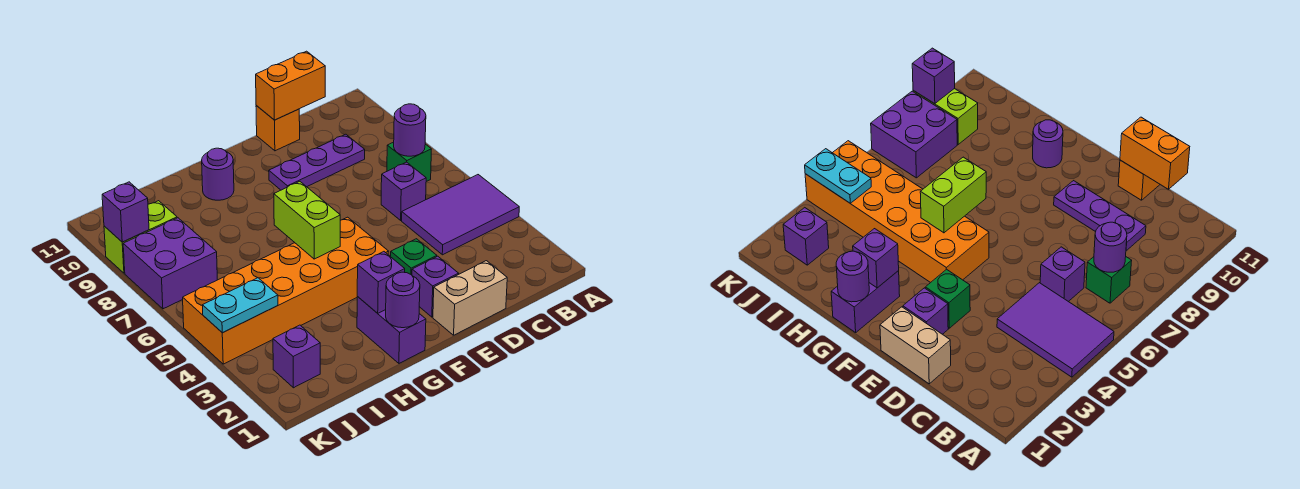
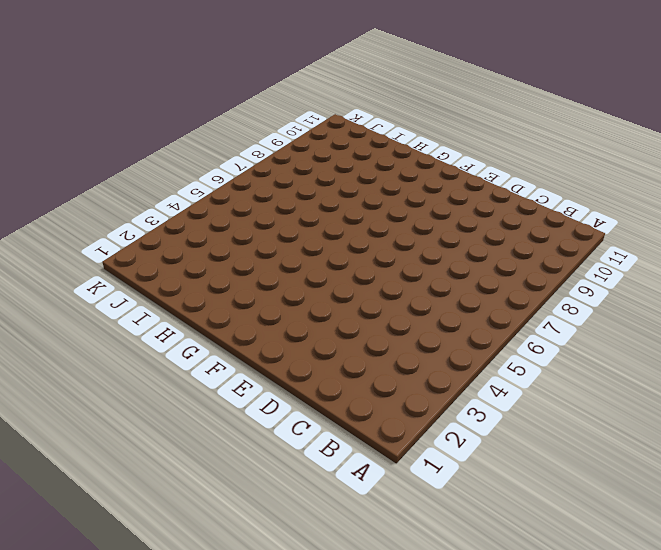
none -> purple tile A4:C5 level 1
none -> green brick B7 level 1
none -> purple brick C6 level 1

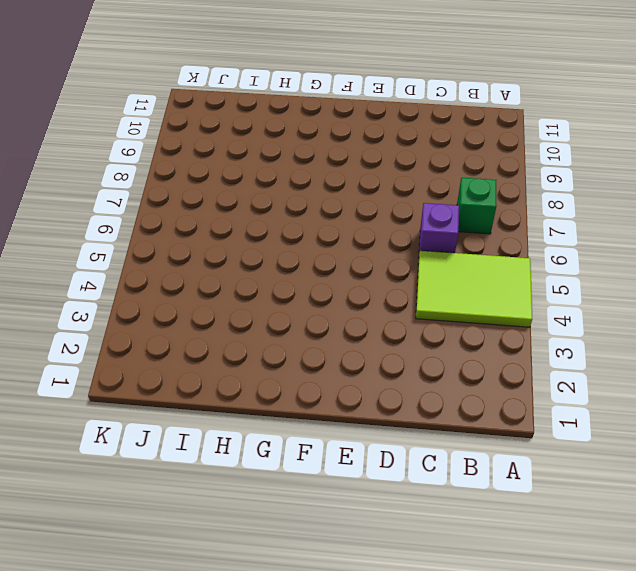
lime tile A4:C5 level 1 -> purple tile A4:C5 level 1
none -> purple plate C9:E9 level 1
none -> tan brick D1:E1 level 1
none -> orange brick D11 level 1

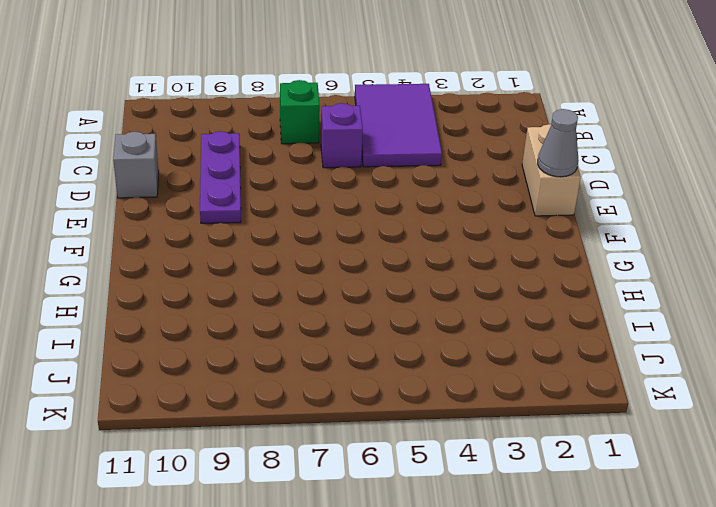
grey brick D11 level 1 -> orange brick D11 level 1
grey cone E1 level 2 -> none
none -> purple brick E2 level 1
none -> green brick E3 level 1
none -> orange brick F4:K5 level 1

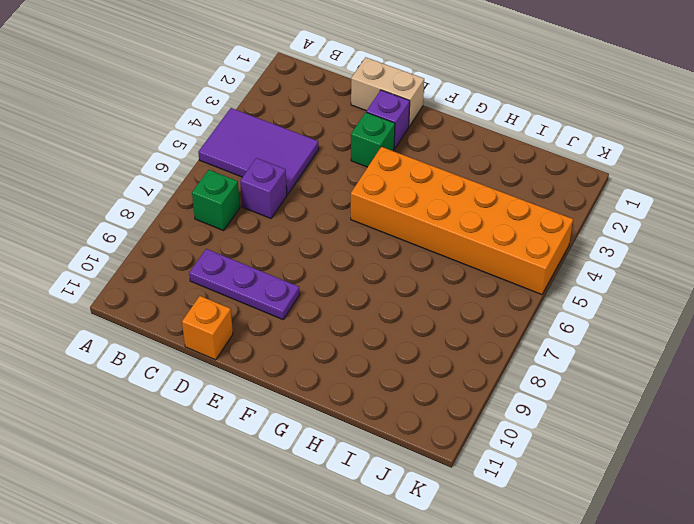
none -> purple brick G1:G2 level 1
none -> purple round brick G10 level 1
none -> purple brick J2 level 1

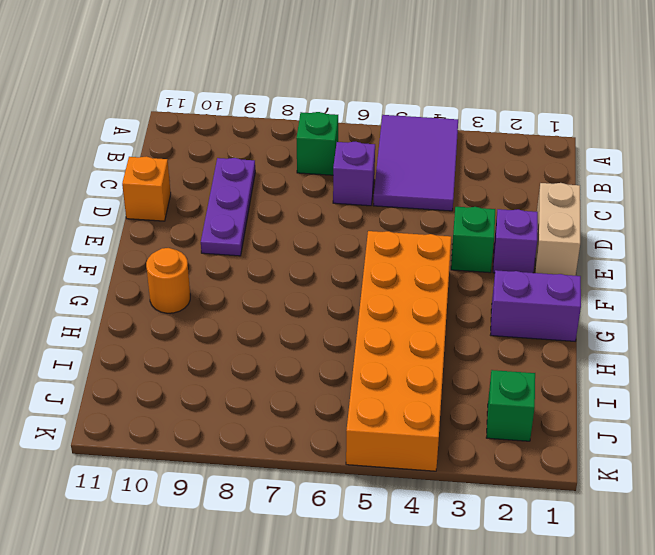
orange round brick G10 level 1 -> purple round brick G10 level 1
green brick J2 level 1 -> purple brick J2 level 1
none -> purple brick J7:K8 level 1
none -> lime brick J9:K9 level 1
none -> purple round brick B7 level 2

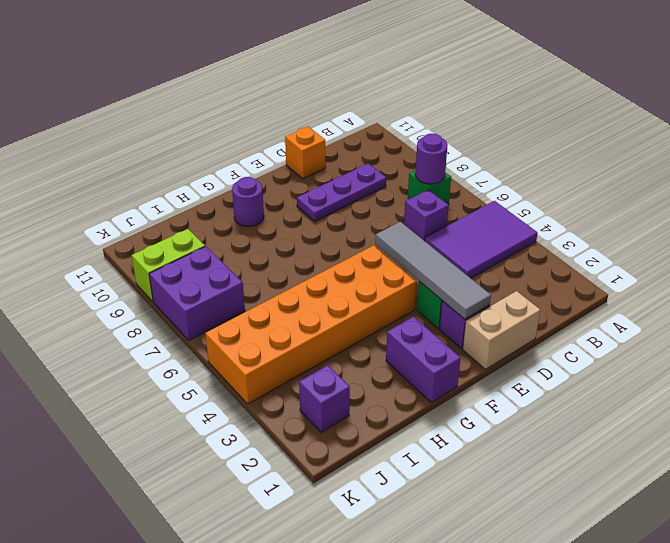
grey tile E2:E5 level 2 -> none
none -> orange brick C11:D11 level 2
none -> purple round brick G1 level 2
none -> purple brick G2 level 2

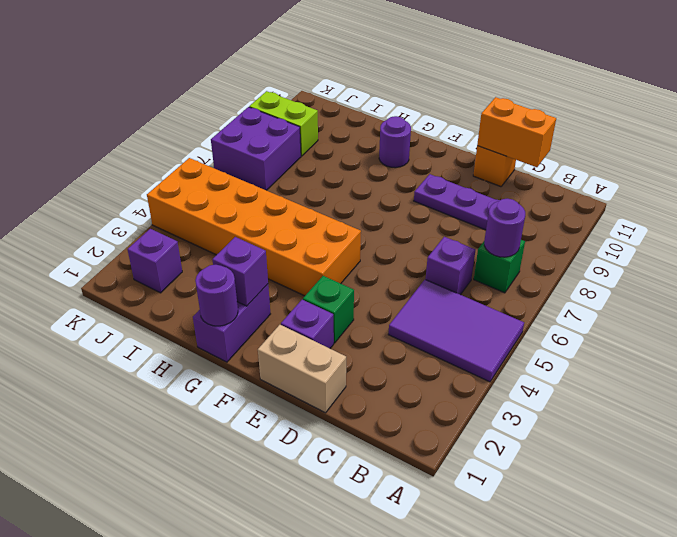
none -> lime brick G5:G6 level 2
none -> cyan plate J4:K4 level 2
none -> purple brick K9 level 2

